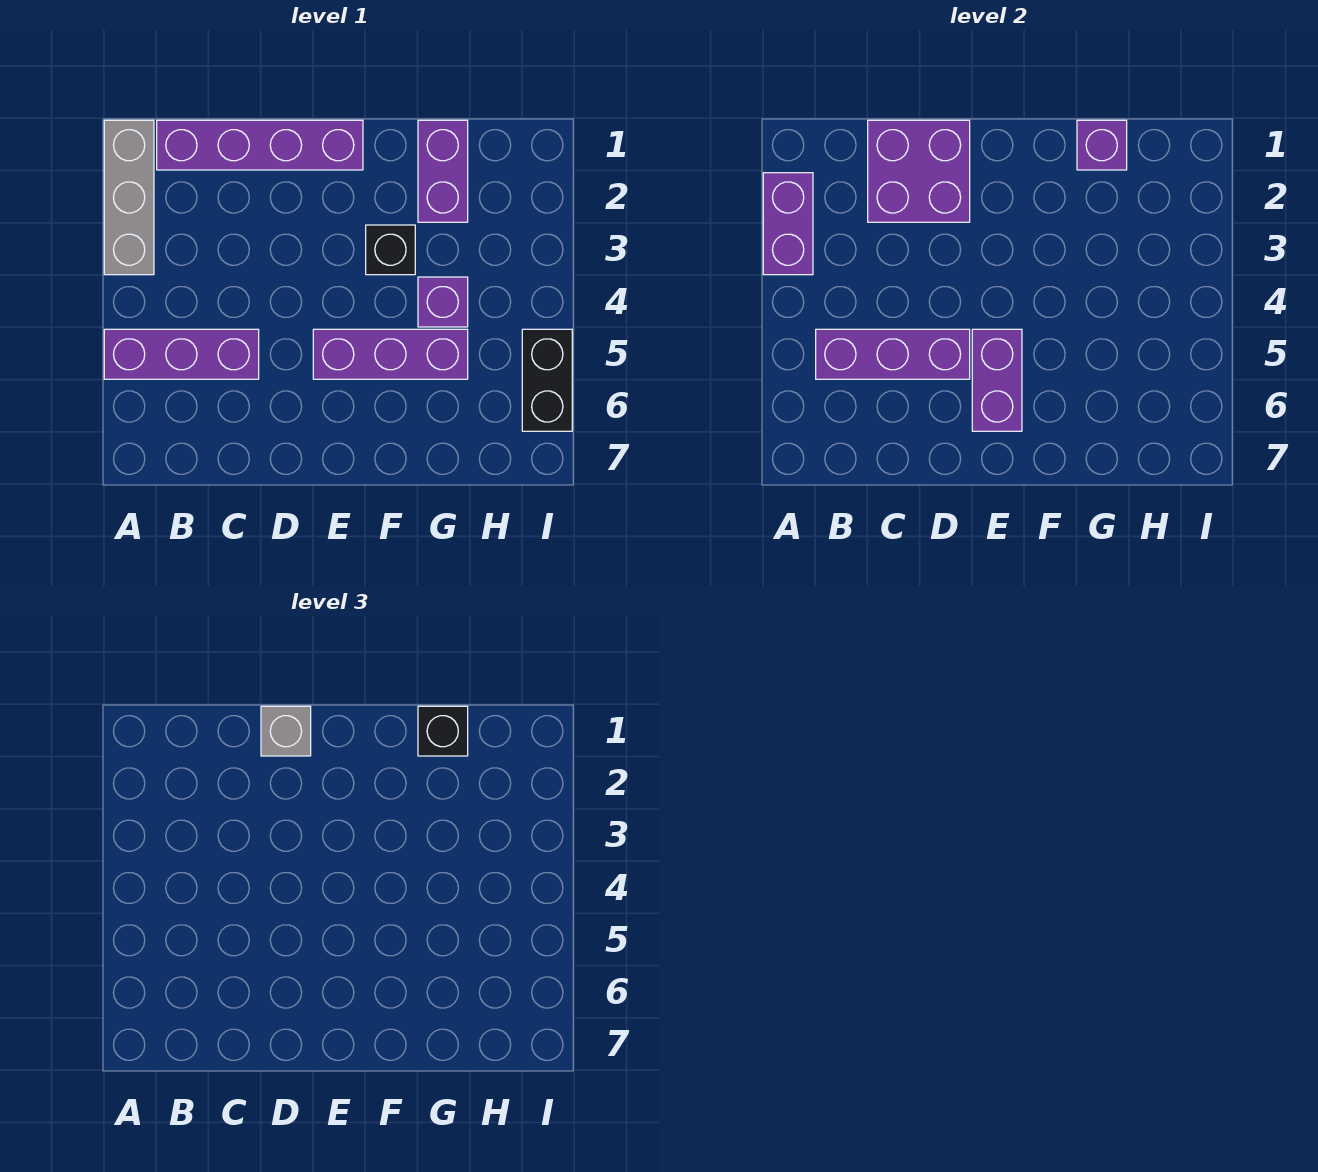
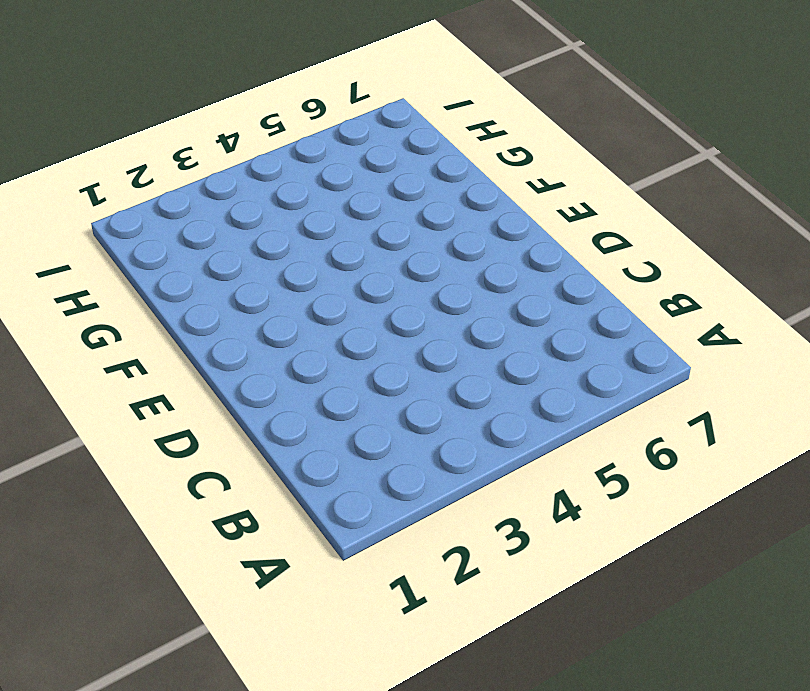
none -> grey brick A1:A3 level 1
none -> purple brick A5:C5 level 1
none -> purple brick B1:E1 level 1

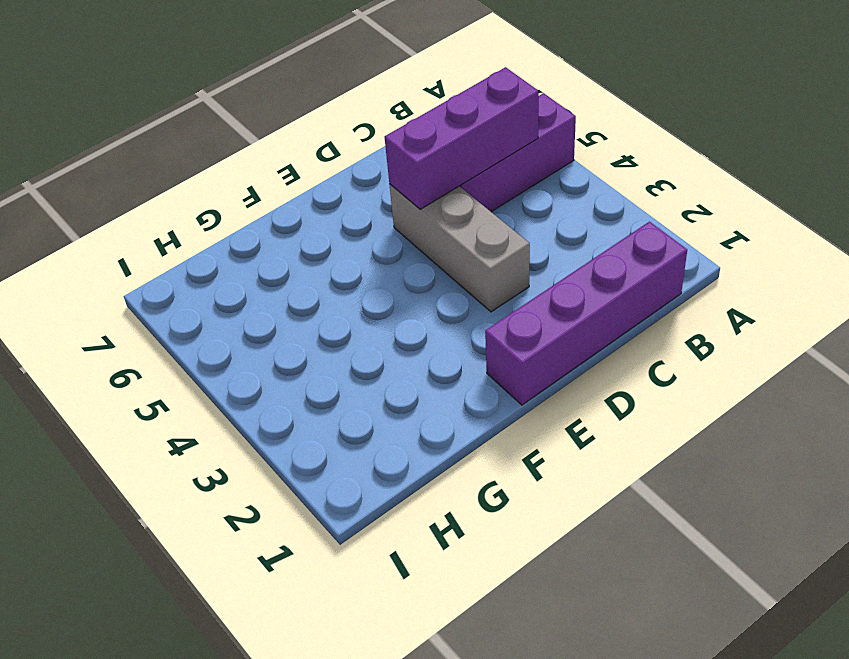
grey brick D3:D5 level 1 -> grey brick A1:A3 level 1
none -> purple brick E5:G5 level 1
none -> black brick F3 level 1
none -> purple brick G1:G2 level 1

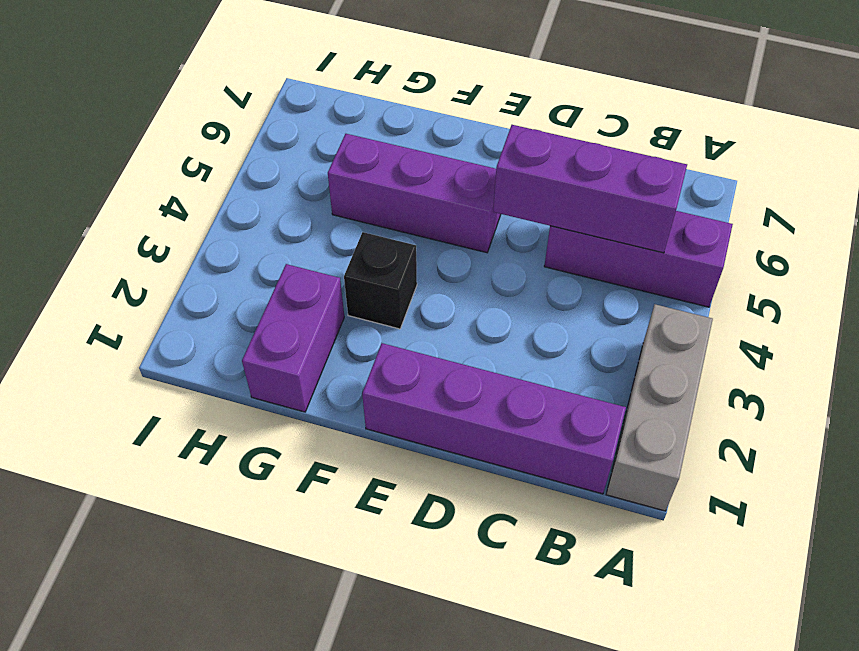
none -> purple brick G4 level 1
none -> black brick I5:I6 level 1
none -> purple brick A2:A3 level 2

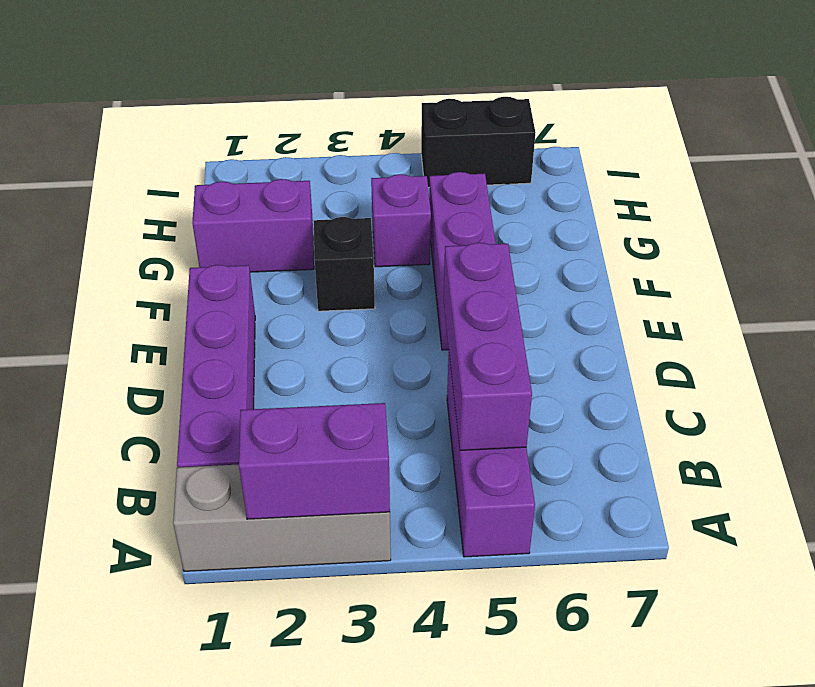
none -> purple brick C1:D2 level 2
none -> purple brick E5:E6 level 2
none -> purple brick G1 level 2

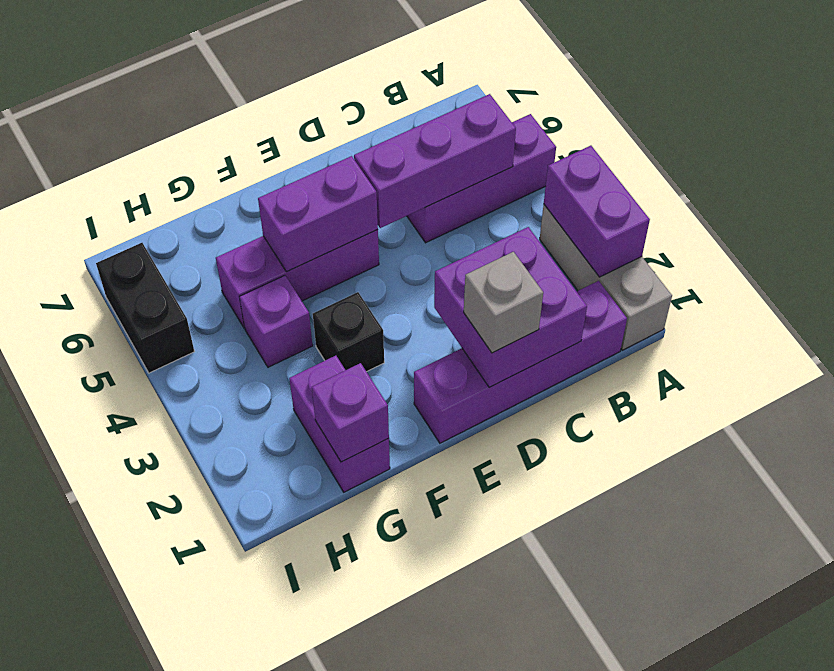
purple brick E5:F5 level 2 -> purple brick E5:E6 level 2
none -> black brick G1 level 3

